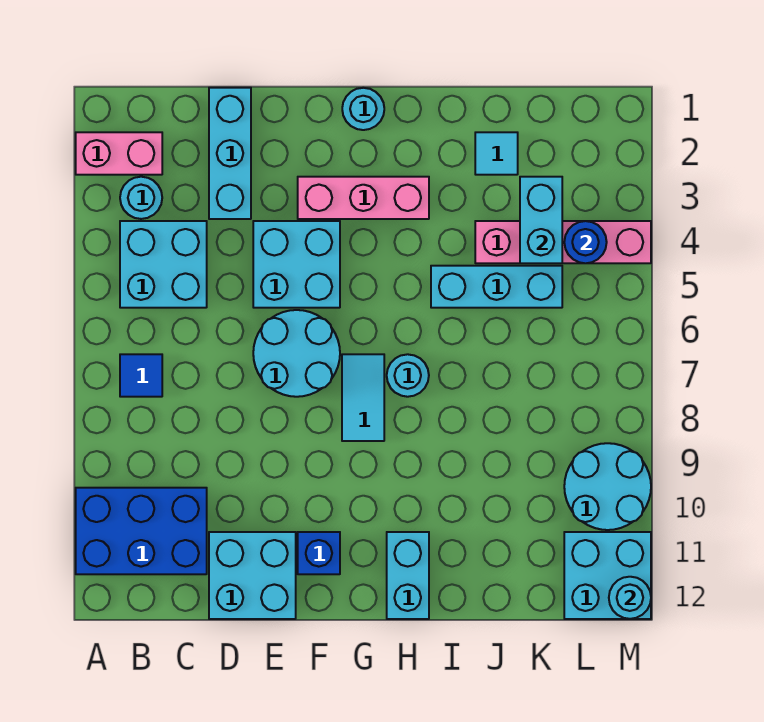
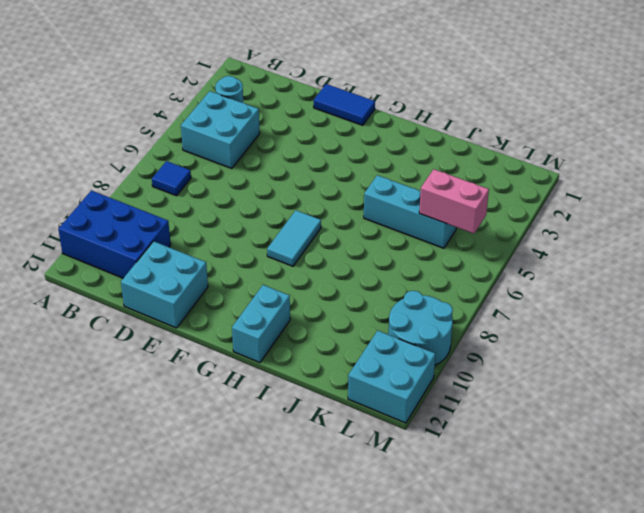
blue tile E1:F1 level 1 -> none
pink brick K5:L5 level 2 -> pink brick A2:B2 level 1
none -> cyan brick D1:D3 level 1
none -> cyan brick E4:F5 level 1
none -> cyan round brick E6:F7 level 1

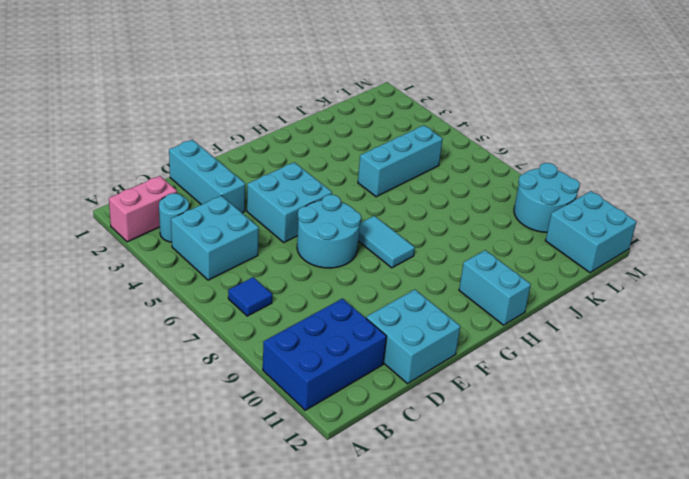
none -> pink brick F3:H3 level 1
none -> blue brick F11 level 1
none -> cyan round brick G1 level 1

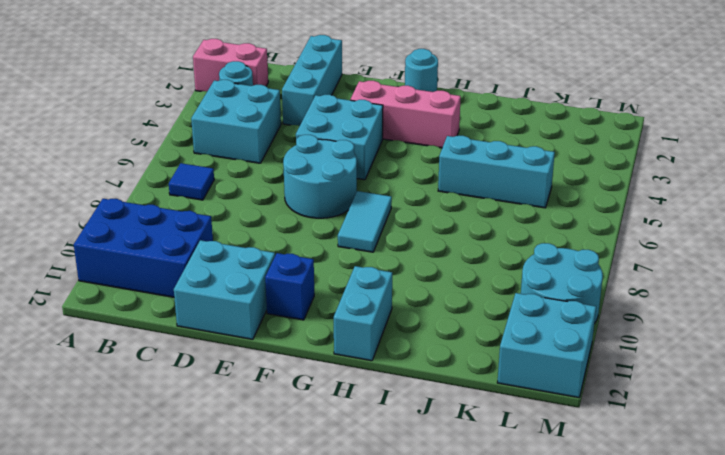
none -> cyan round brick H7 level 1
none -> cyan tile J2 level 1
none -> pink brick J4:M4 level 1

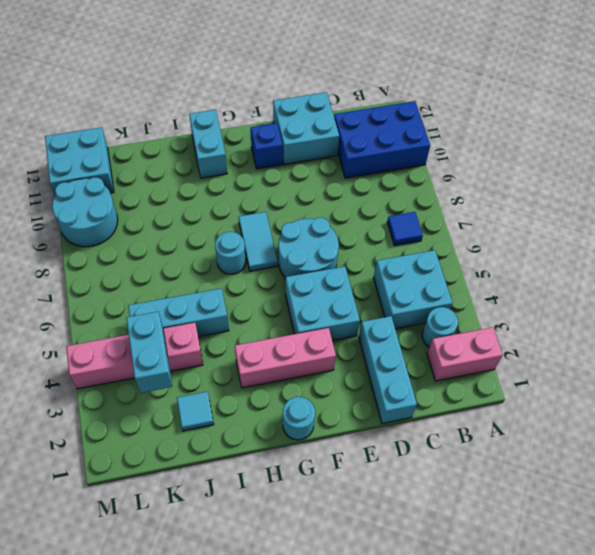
none -> blue round brick L4 level 2
none -> cyan round brick M12 level 2

